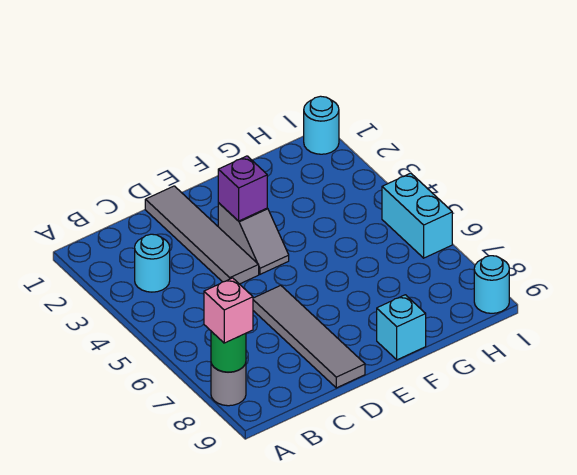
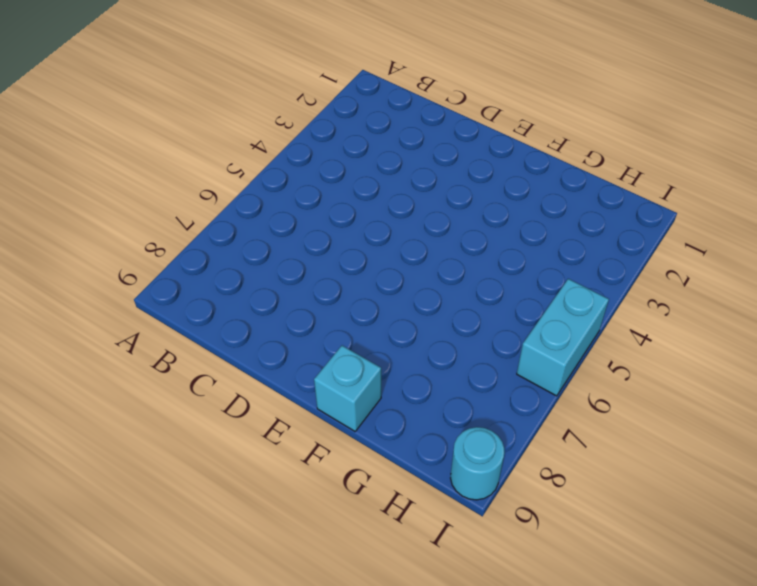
none -> grey round brick A8 level 1
none -> cyan round brick B3 level 1
none -> grey tile D1:D4 level 1

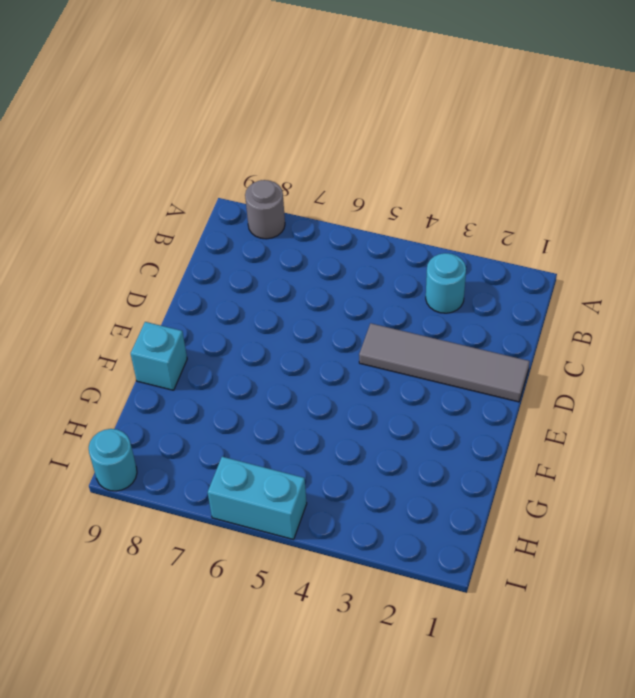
none -> grey tile D6:D9 level 1
none -> grey slope E3:E4 level 1 top 3
none -> cyan round brick I1 level 1

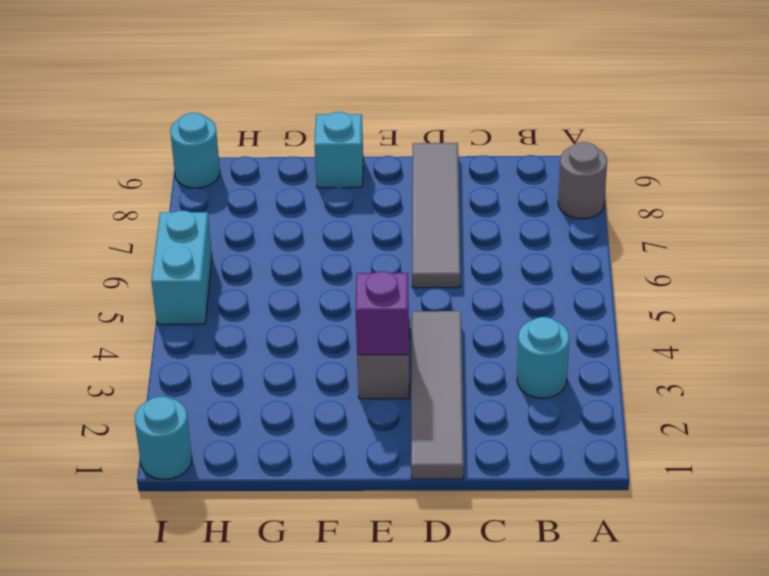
none -> green round brick A8 level 2
none -> pink brick A8 level 3

